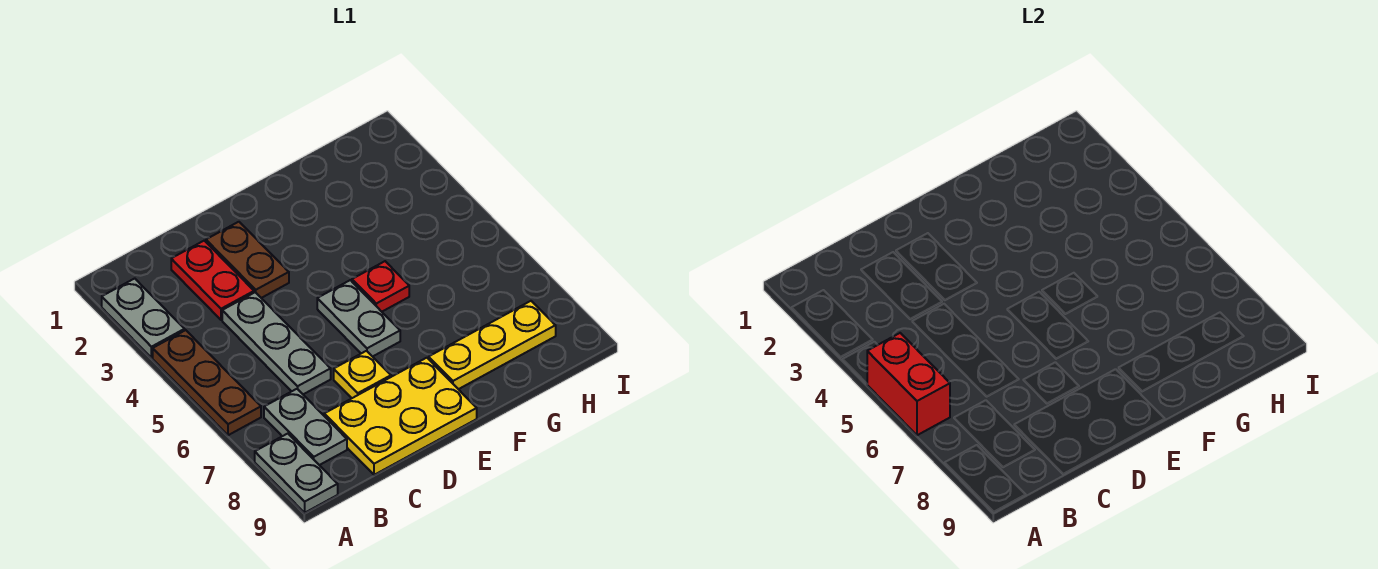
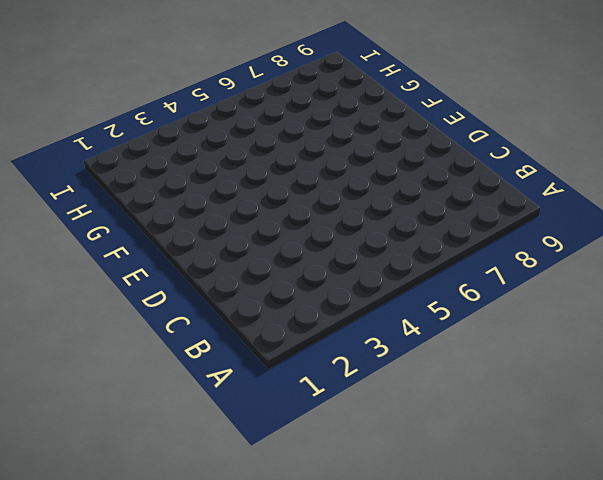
none -> grey plate A2:A3 level 1
none -> brown plate A4:A6 level 1
none -> grey plate A8:A9 level 1

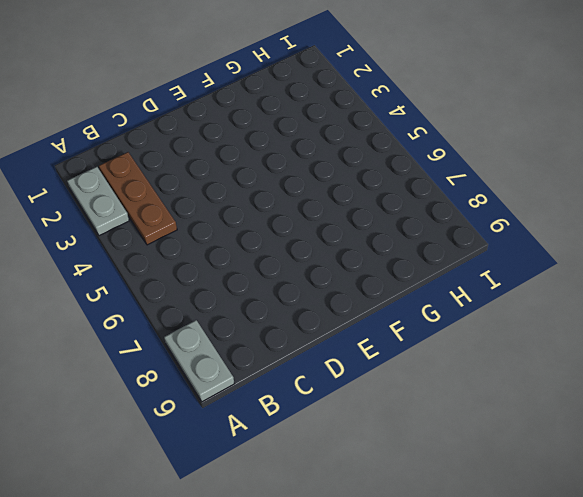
brown plate B2:B4 level 1 -> brown plate A4:A6 level 1
none -> grey plate B7:B8 level 1
none -> red plate C2:C3 level 1
none -> grey plate C4:C6 level 1

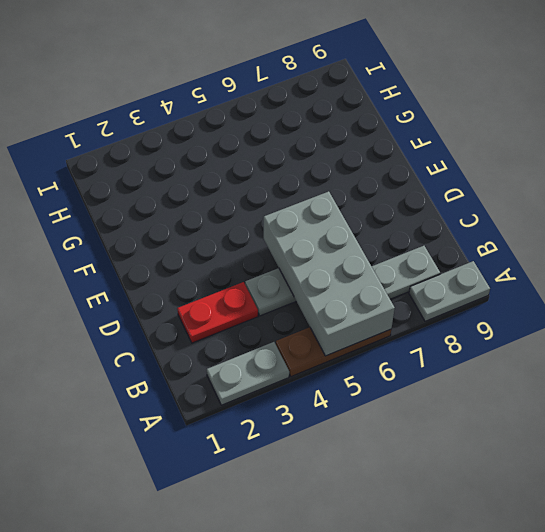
grey brick A5:D6 level 2 -> red brick A5:A6 level 2
none -> yellow plate C8:E9 level 1
none -> brown plate D2:D3 level 1
none -> yellow plate D7 level 1

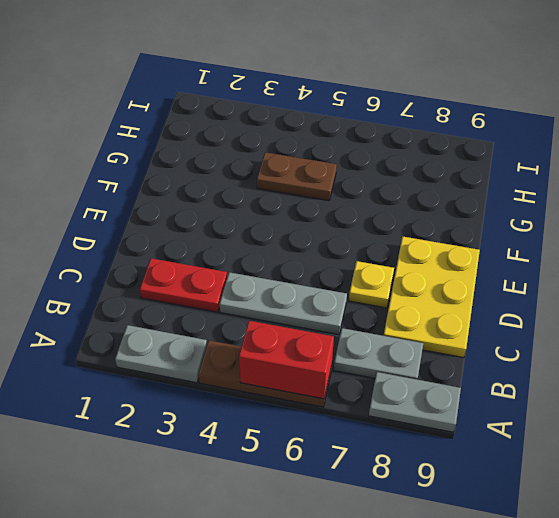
brown plate G4:G5 level 1 -> brown plate D2:D3 level 1
none -> grey plate E5:E6 level 1
none -> red plate F5 level 1
none -> yellow plate F8:H8 level 1

